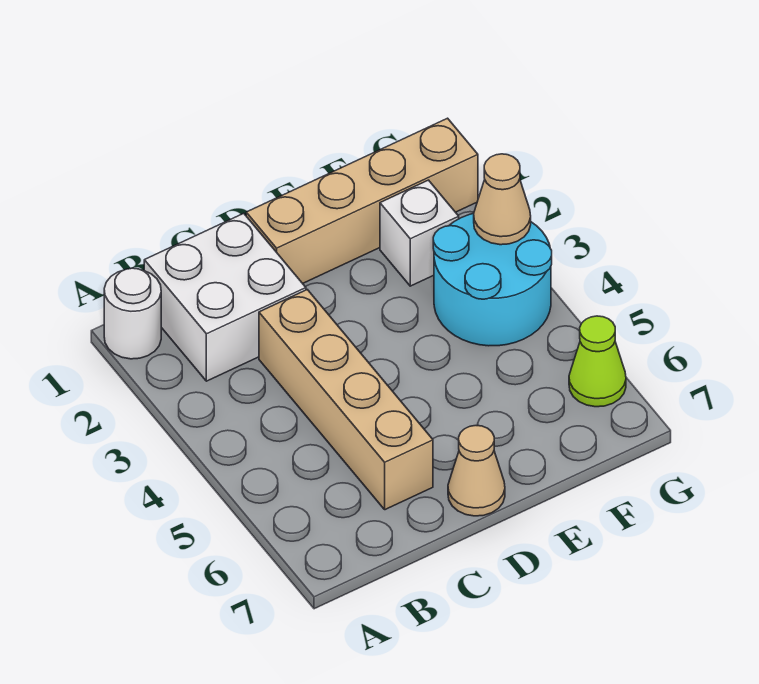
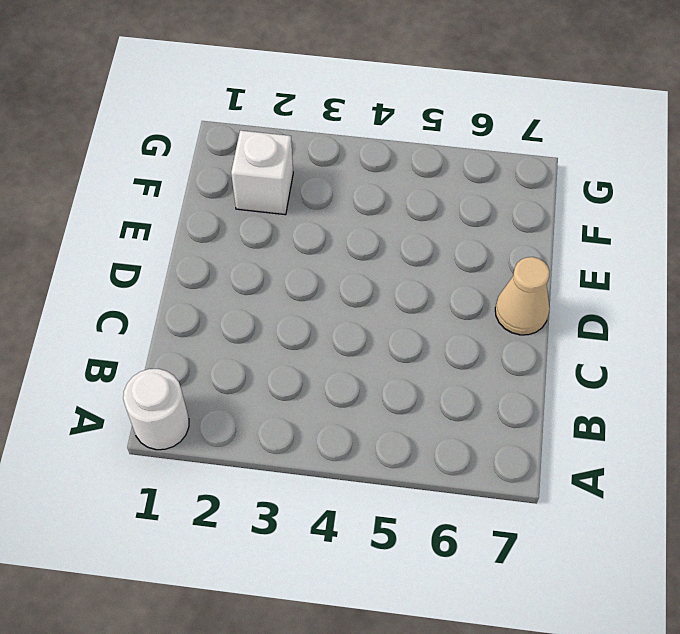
none -> white brick B1:C2 level 1
none -> tan brick C3:C6 level 1

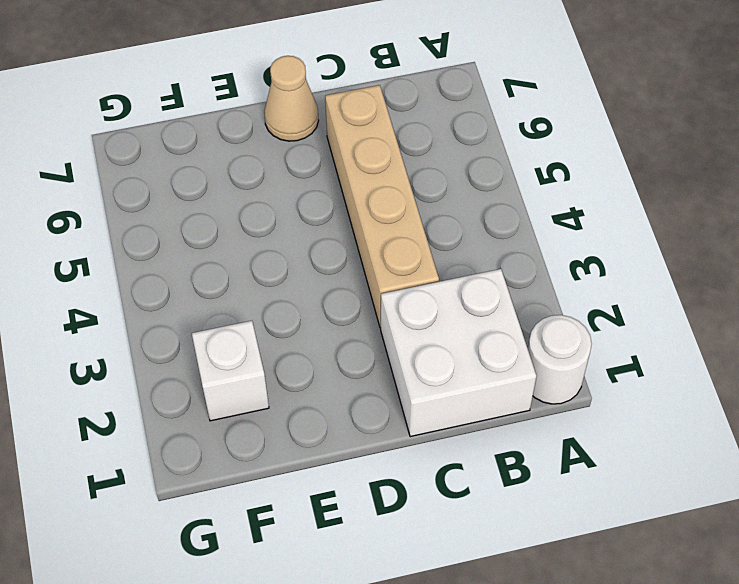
none -> tan brick D1:G1 level 1
none -> cyan round brick F3:G4 level 1

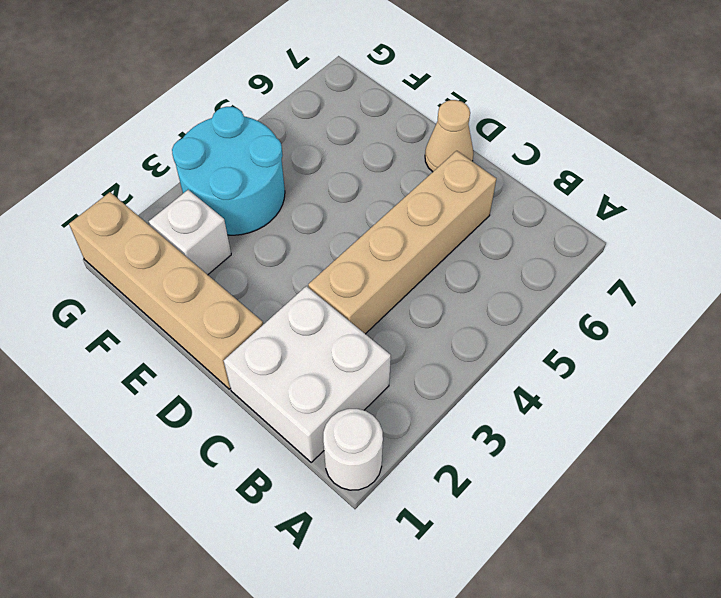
none -> lime cone G6 level 1
none -> tan cone G3 level 2

